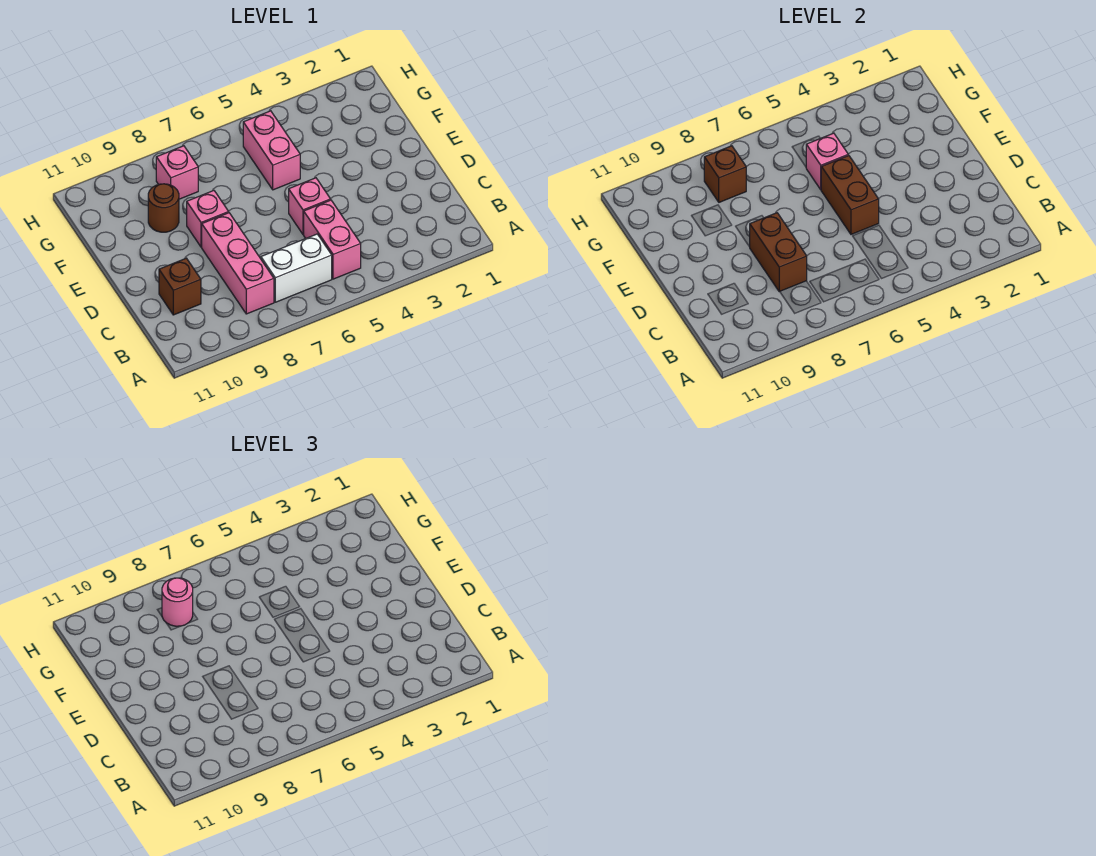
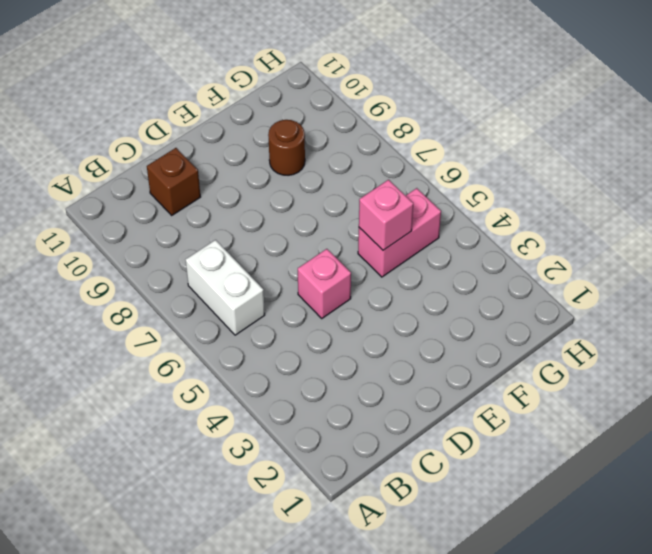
none -> pink brick B5:C5 level 1
none -> pink brick B8:D8 level 1
none -> pink brick E8 level 1

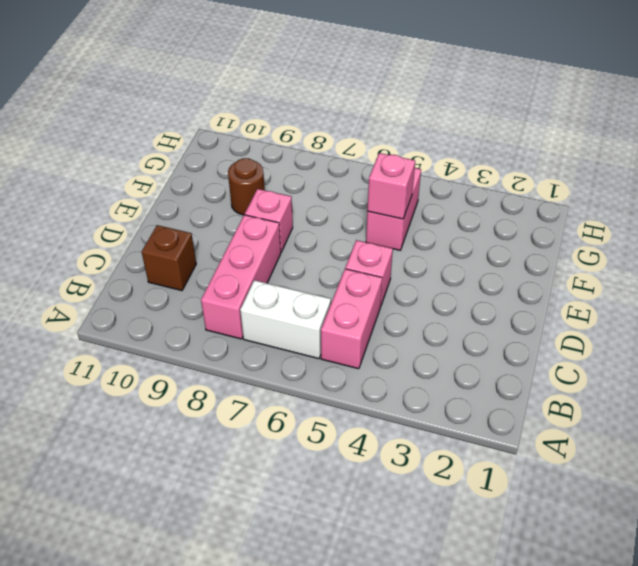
none -> pink brick G8 level 1
none -> brown brick C8:D8 level 2
none -> brown brick D5:E5 level 2

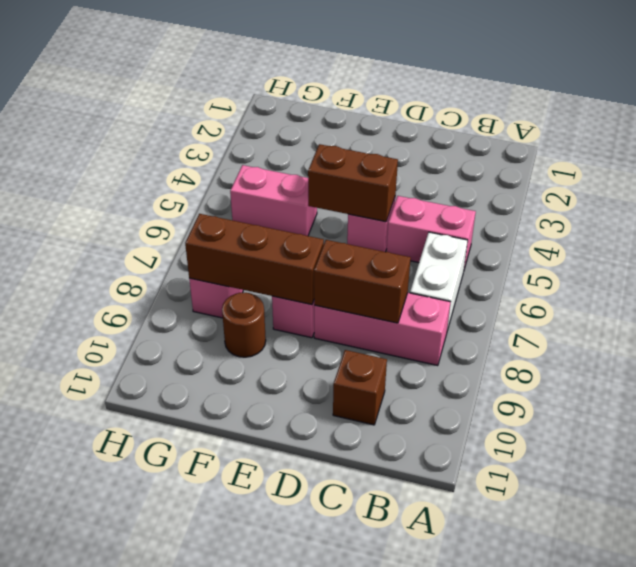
brown brick E8:G8 level 2 -> brown brick G8 level 2
none -> pink brick F5 level 2
none -> pink round brick G8 level 3

